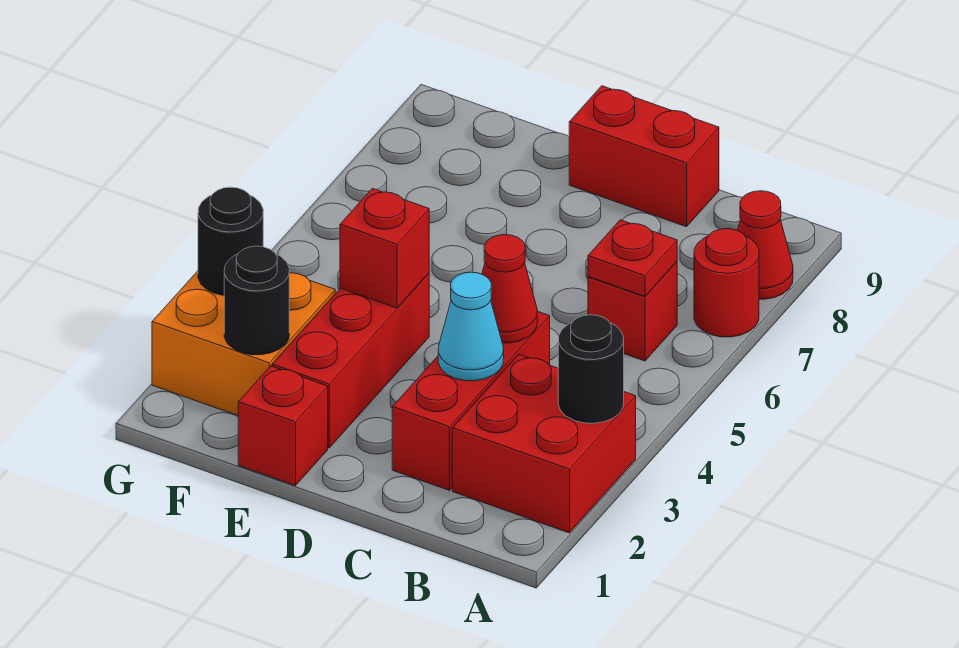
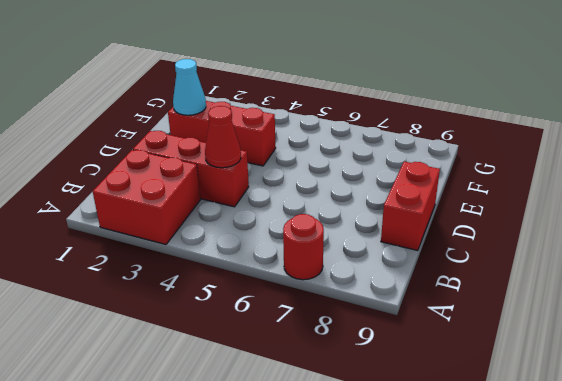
cyan cone E2 level 2 -> cyan cone C3 level 2
none -> red cone A8 level 1
none -> red brick B6 level 1
none -> red brick E1 level 1

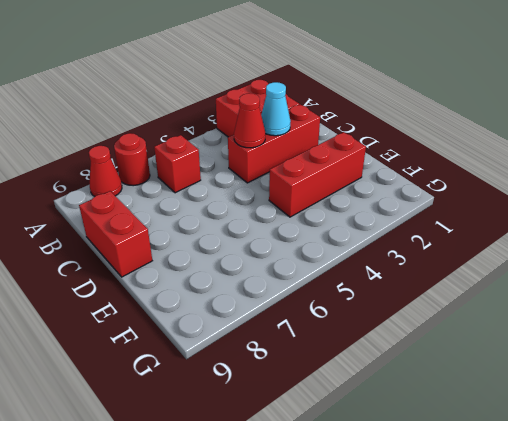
none -> red brick E1 level 1
none -> orange brick F2:G3 level 1
none -> black round brick A3 level 2

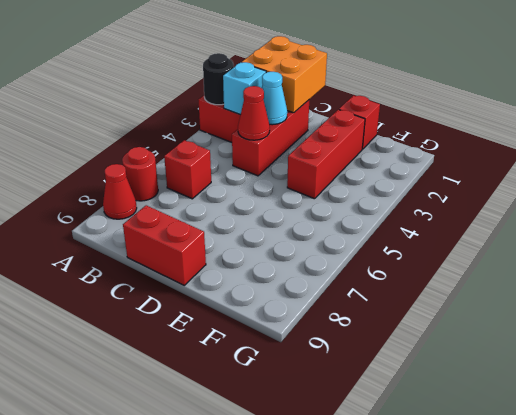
orange brick B1:C2 level 2 -> orange brick F2:G3 level 1
cyan brick B3 level 2 -> none
none -> red plate B6 level 2
none -> red brick E4 level 2
none -> black round brick F2 level 2

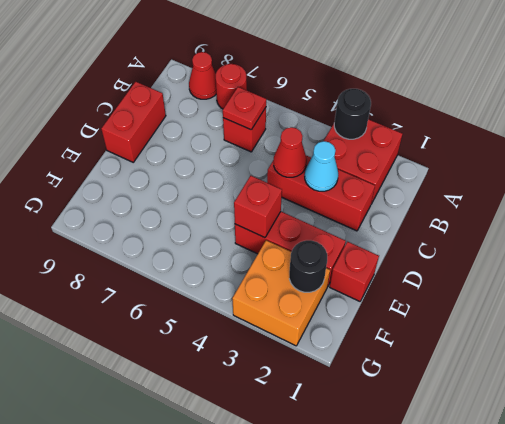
none -> black round brick G3 level 2

